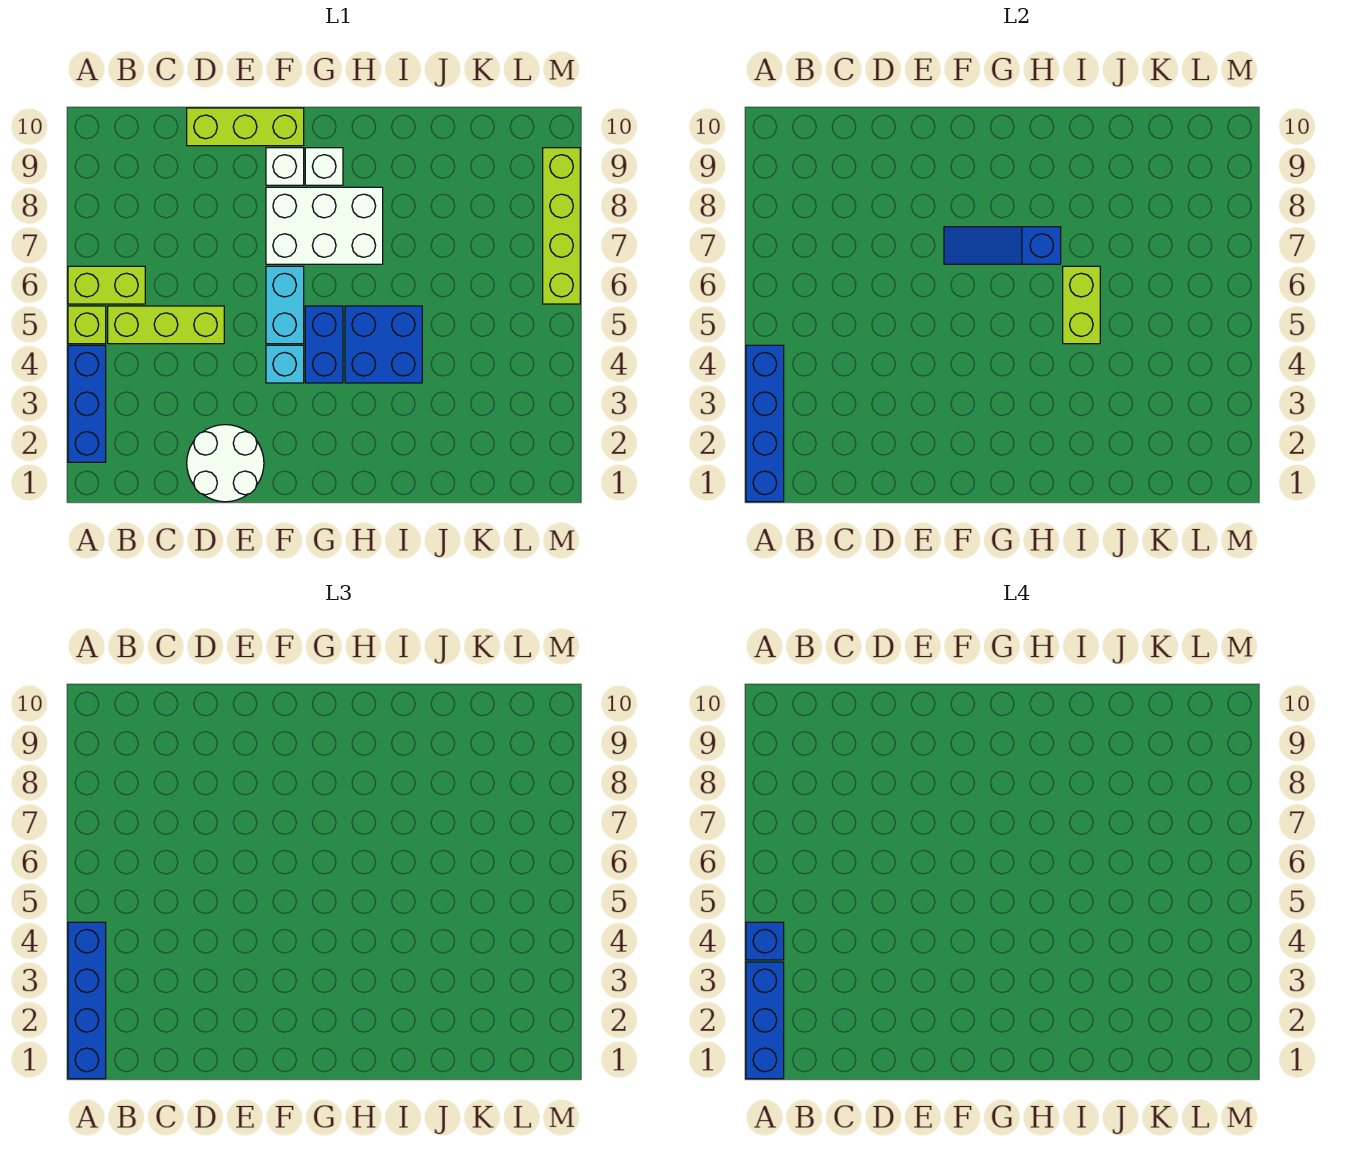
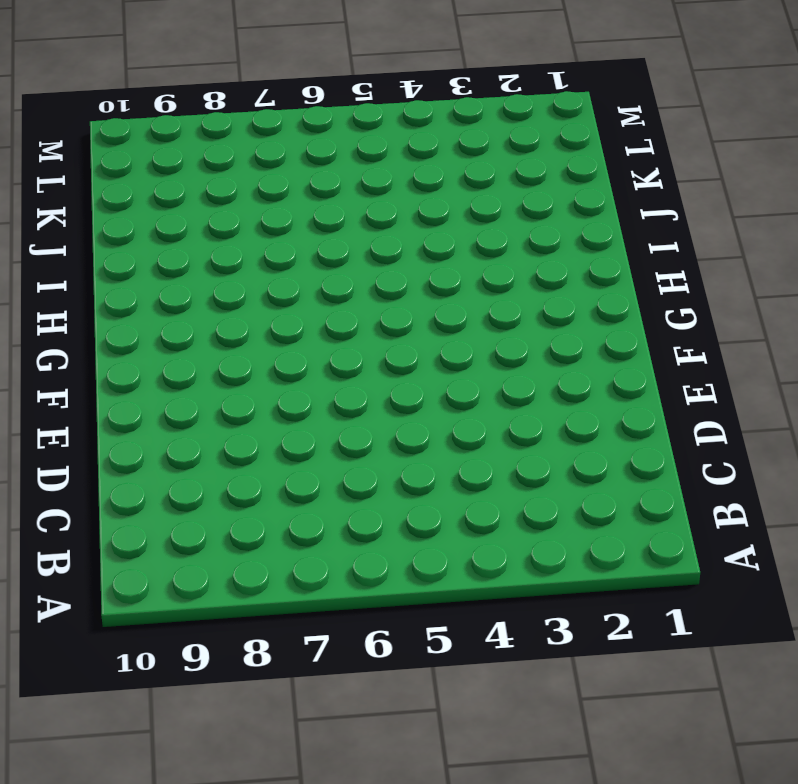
none -> blue brick A2:A4 level 1
none -> lime brick A5 level 1
none -> lime brick A6:B6 level 1

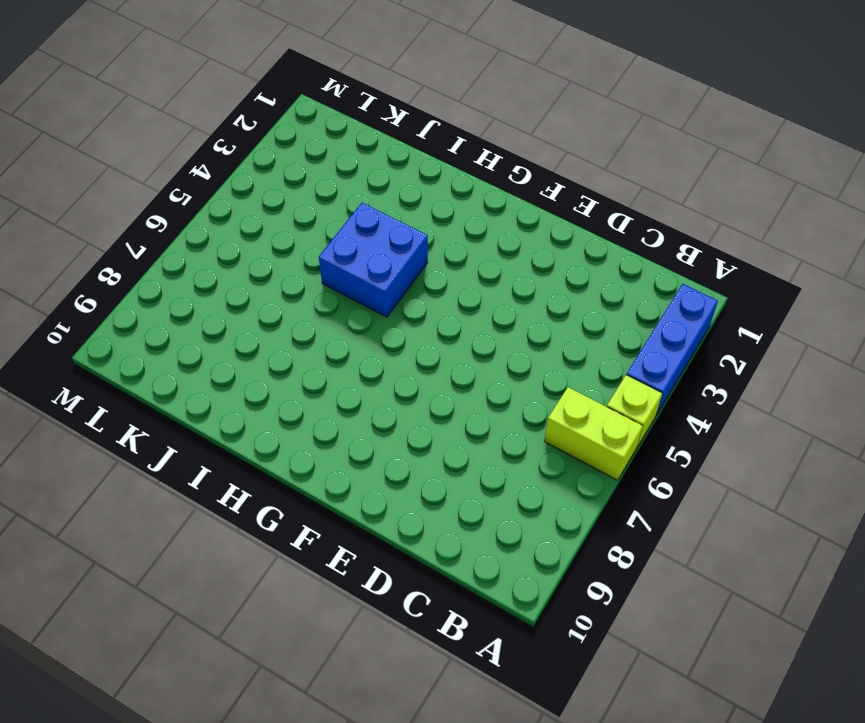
none -> lime brick B5:D5 level 1
none -> white round brick D1:E2 level 1
none -> lime brick D10:F10 level 1

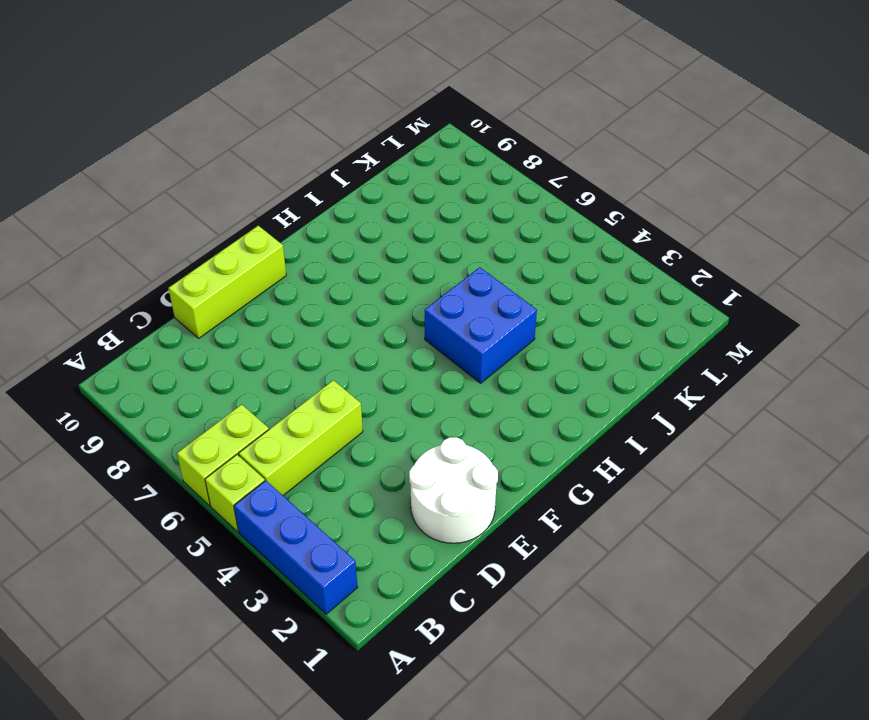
none -> cyan brick F4 level 1
none -> cyan brick F5:F6 level 1
none -> white brick F7:H8 level 1

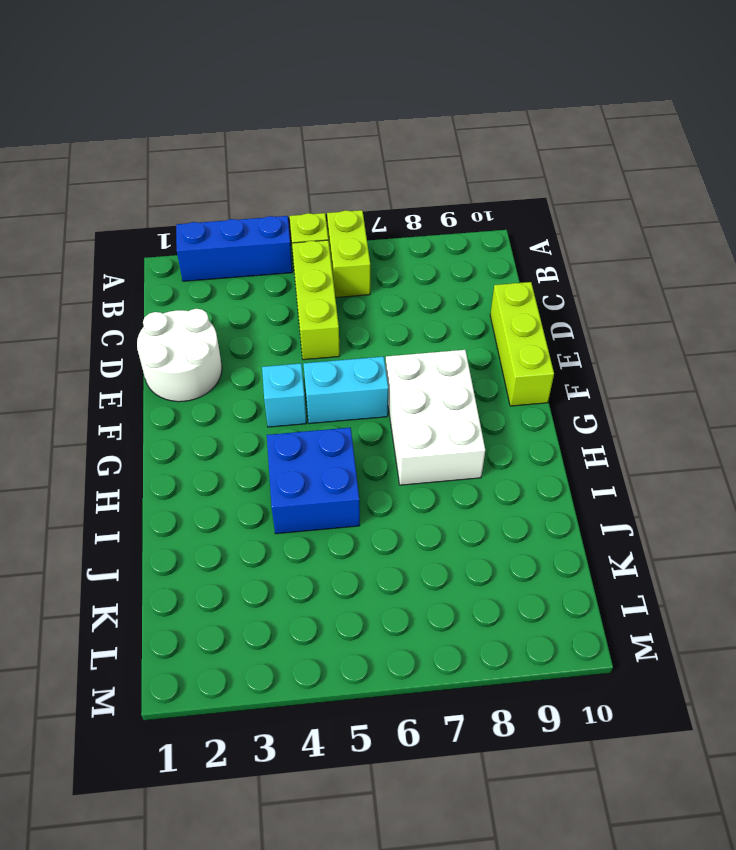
none -> white brick F9 level 1
none -> blue brick G4:G5 level 1
none -> white brick G9 level 1

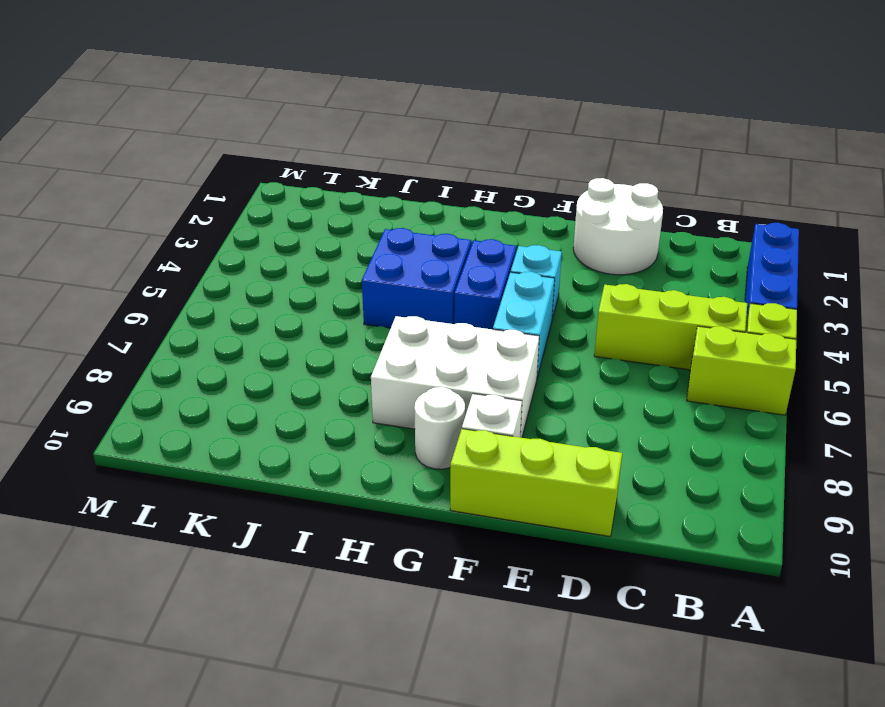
white round brick G9 level 1 -> white brick G9 level 1
none -> lime brick M6:M9 level 1
none -> blue brick A1:A4 level 2
none -> blue slope F7:H7 level 2 top H

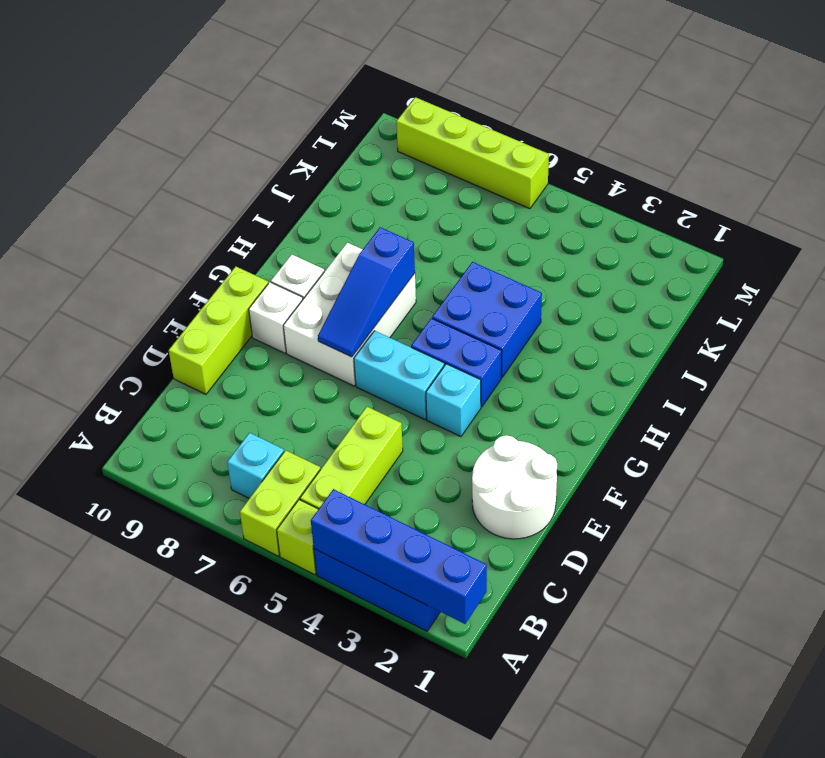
cyan brick B7 level 1 -> none
none -> lime brick I5:I6 level 2
none -> blue brick A1:A4 level 3
none -> blue brick A1:A3 level 4

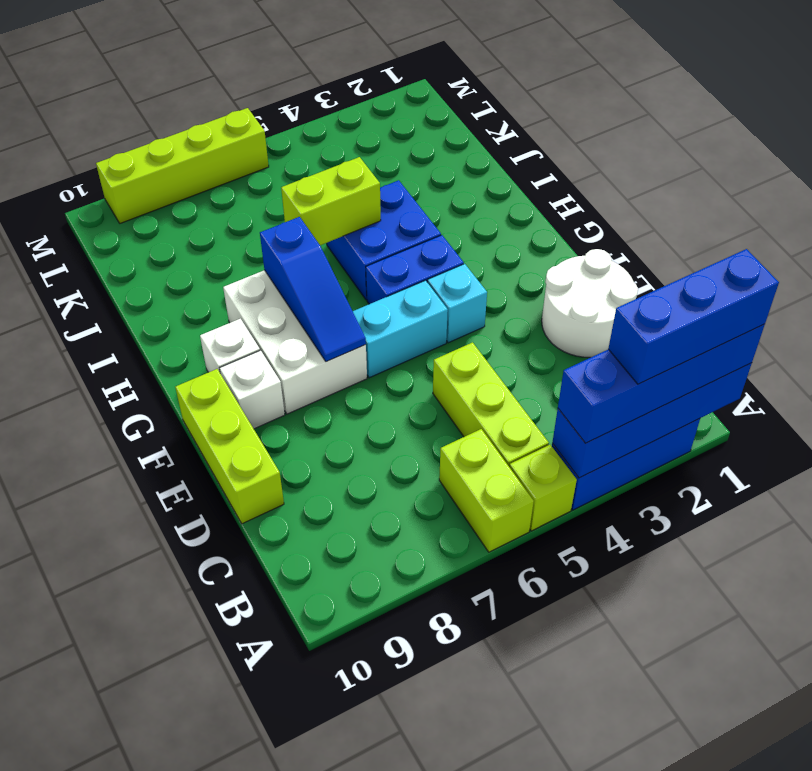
none -> blue brick A4 level 4

